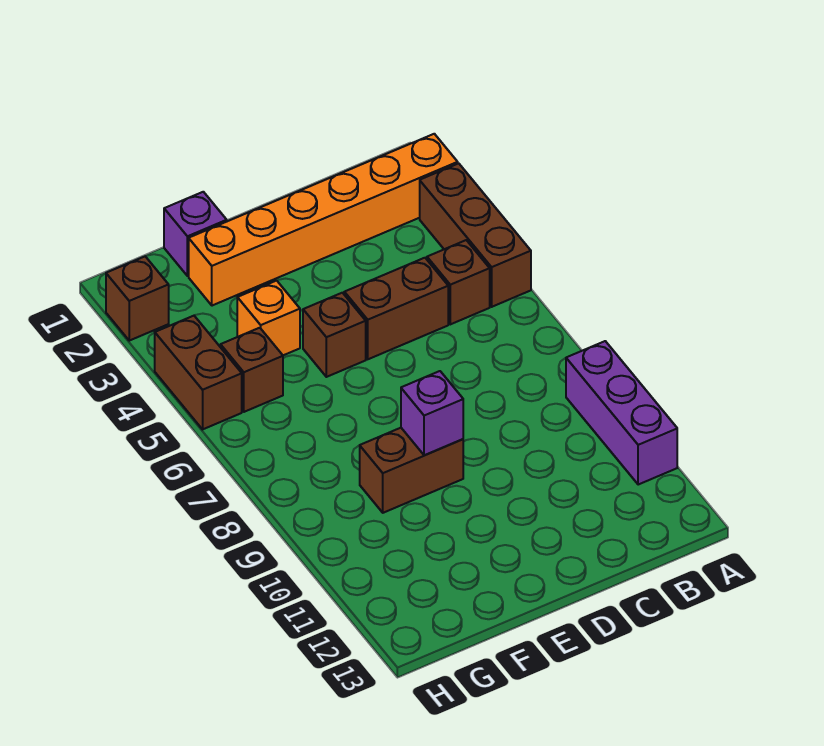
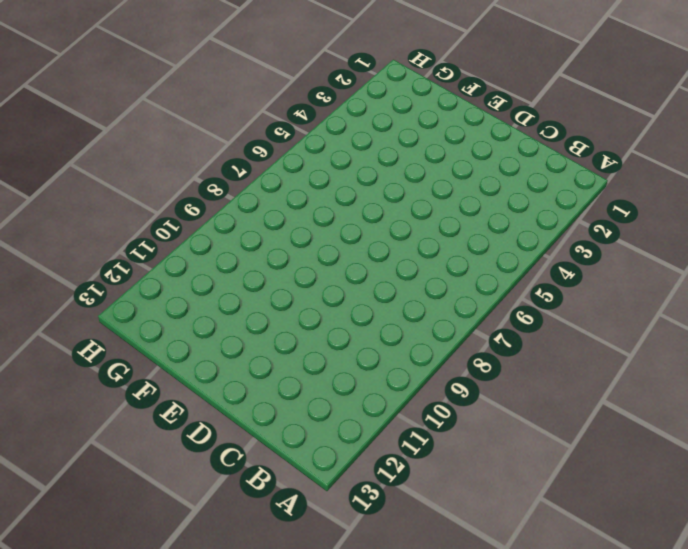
none -> orange brick A2:F2 level 1
none -> brown brick A3:A5 level 1
none -> purple brick A9:A11 level 1

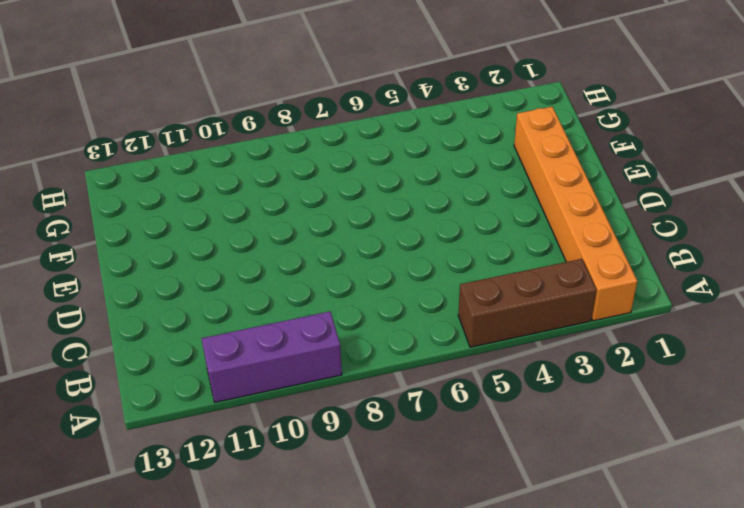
none -> brown brick B5 level 1
none -> brown brick C5:D5 level 1
none -> brown brick E5 level 1

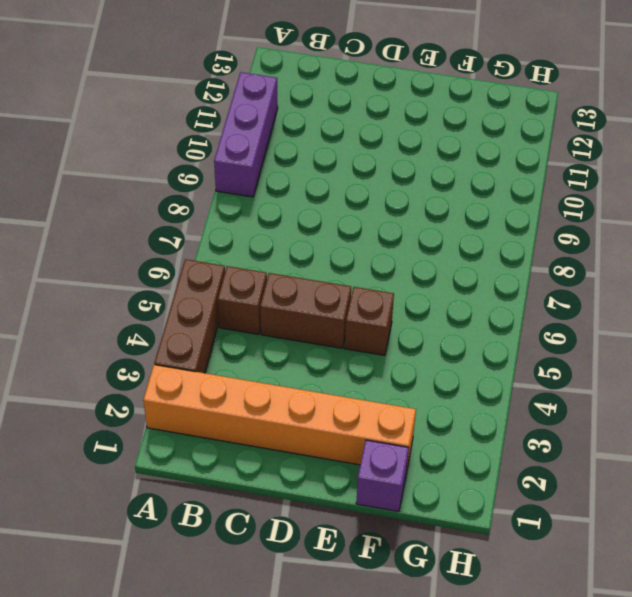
none -> brown brick E9:F9 level 1
none -> orange brick F4 level 1
none -> brown brick G5 level 1

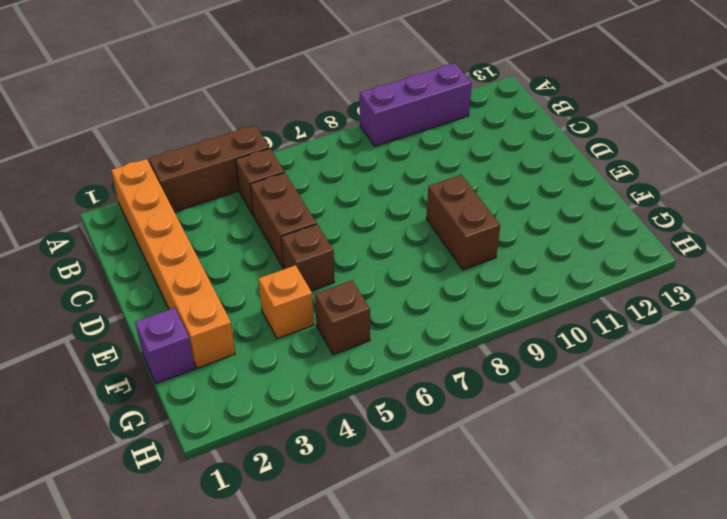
none -> brown brick H2 level 1
none -> brown brick H4:H5 level 1
none -> purple brick E9 level 2

